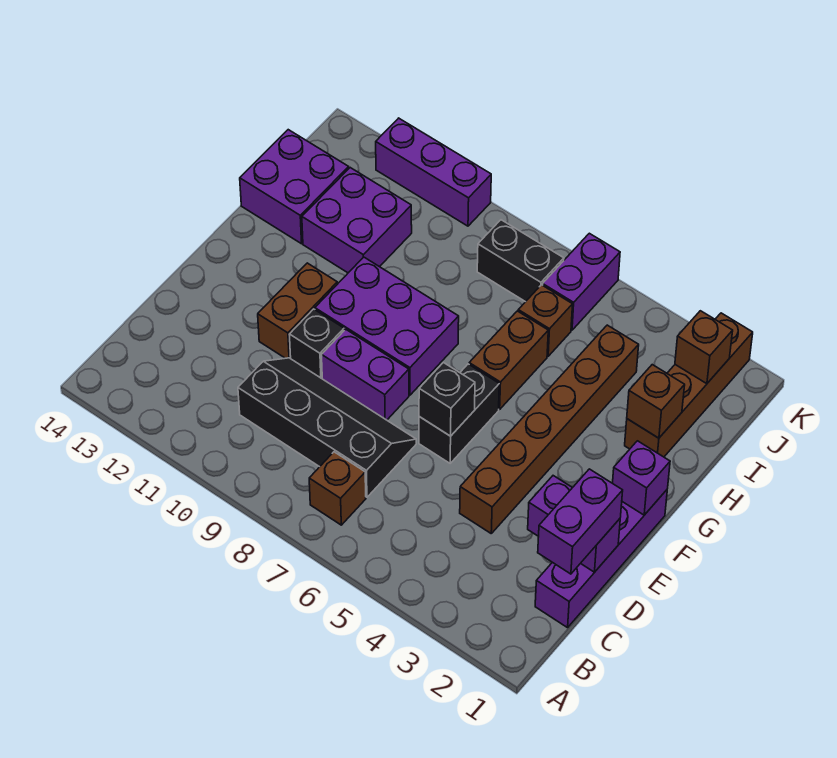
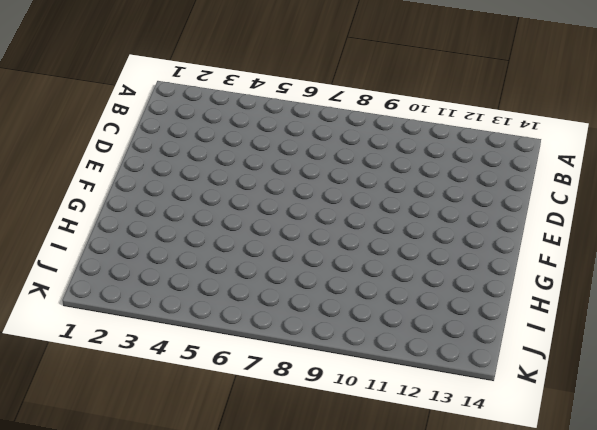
none -> brown brick B7 level 1
none -> purple brick C1:F1 level 1
none -> black slope C7:D10 level 1 top C

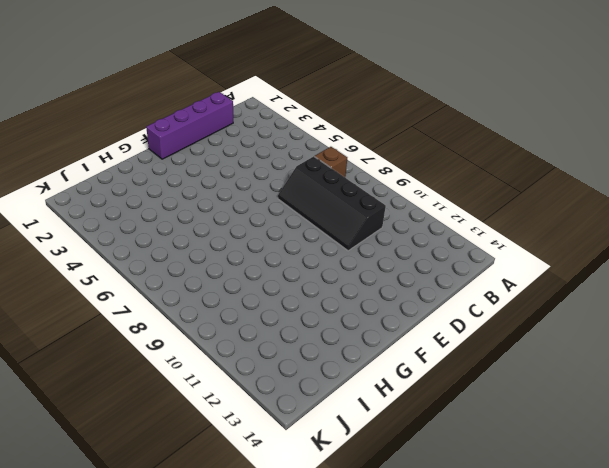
none -> brown brick D4:I4 level 1
none -> black brick E6:F6 level 1
none -> purple brick E8:E9 level 1

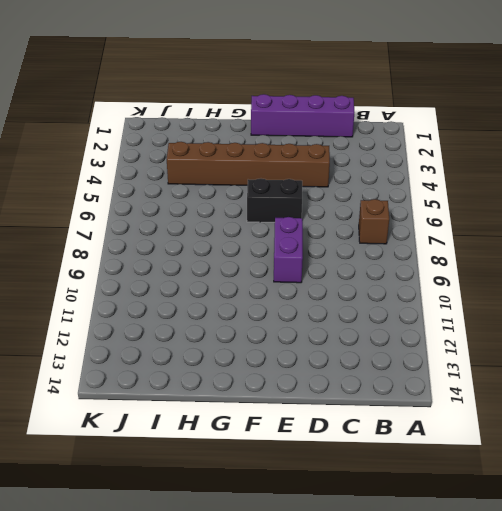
none -> black slope C7:D10 level 1 top C
none -> black brick E10 level 1
none -> brown brick E11:F11 level 1

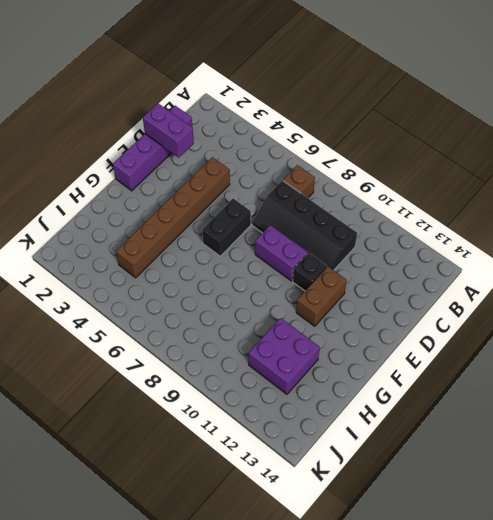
none -> purple brick F8:G10 level 1
none -> brown brick G6:H6 level 1
none -> brown brick H2:K2 level 1

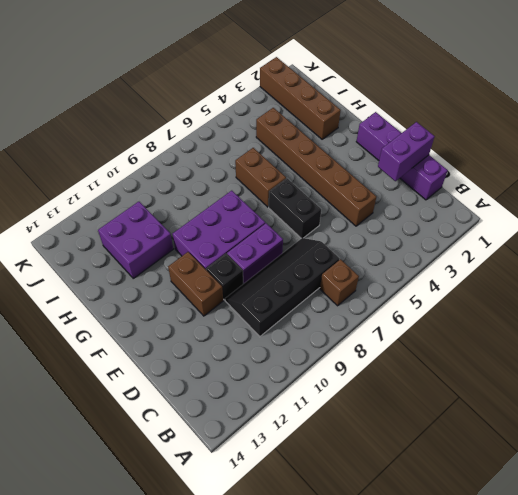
none -> purple brick H13:I14 level 1
none -> brown brick I6 level 1
none -> purple brick J6:K6 level 1

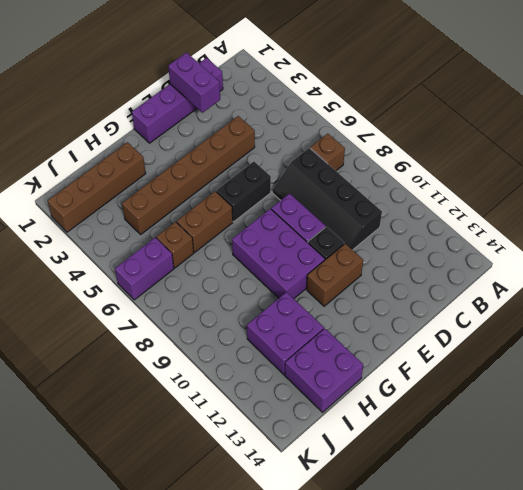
none -> black brick J7:J8 level 1
none -> purple brick K10:K12 level 1
none -> black brick E6 level 2

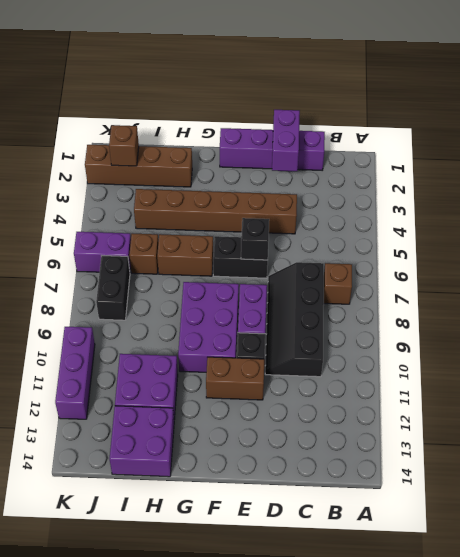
none -> purple brick F1 level 2
none -> brown brick H2 level 2
none -> purple brick C1:D1 level 3

